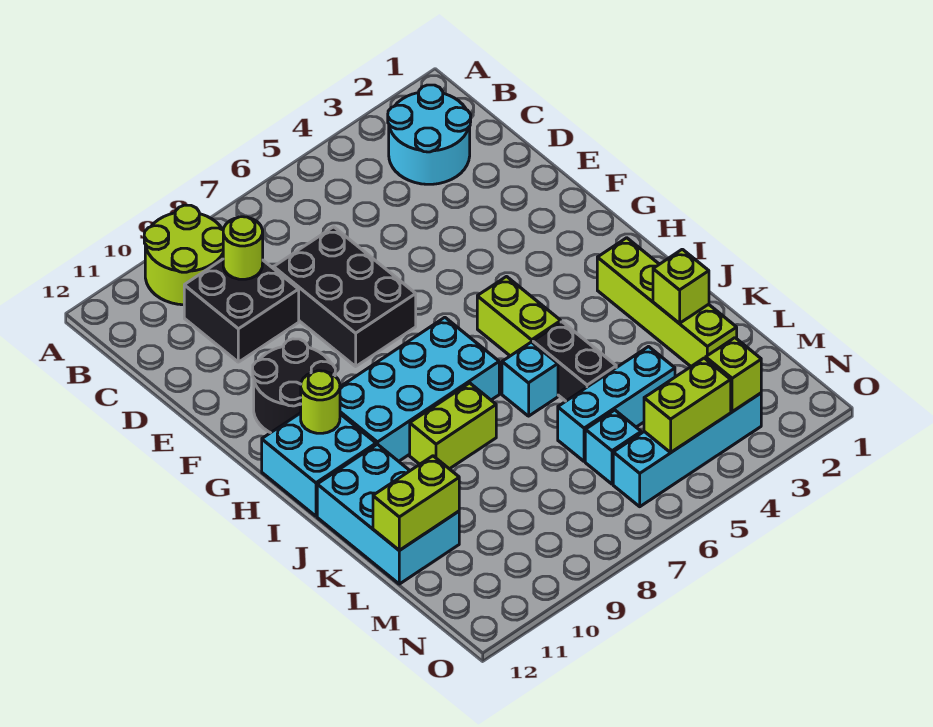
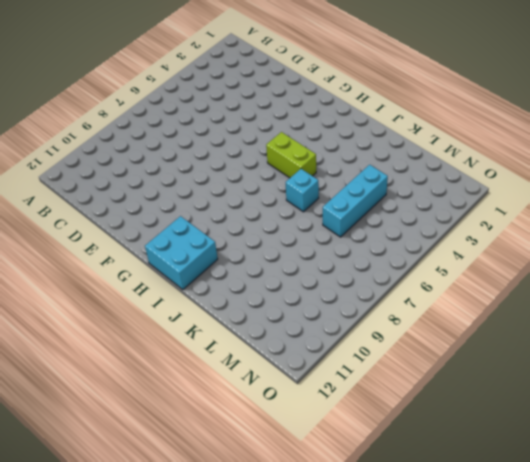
none -> lime round brick A9:B10 level 1
none -> cyan round brick B2:C3 level 1
none -> black brick C9:D10 level 1

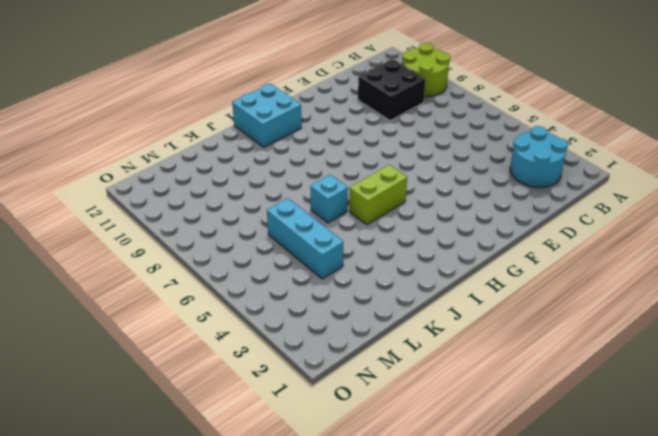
none -> black brick D7:F8 level 1
none -> black round brick F10:G11 level 1
none -> cyan brick H7:I10 level 1

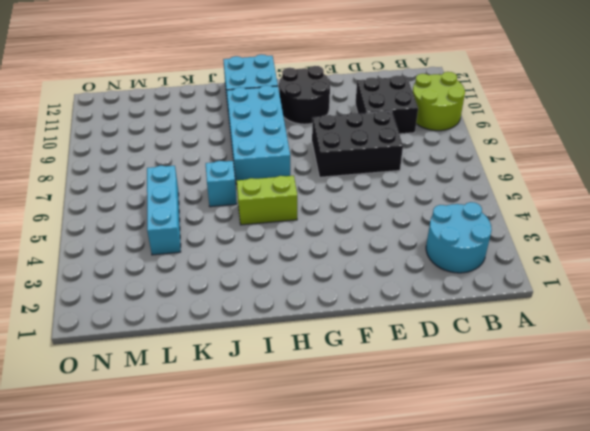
none -> lime brick I2:L2 level 1
none -> black brick J5:K5 level 1
none -> lime brick J8:J9 level 1

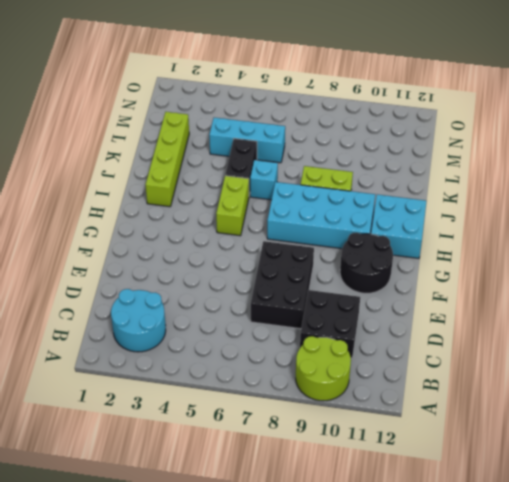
none -> cyan brick J11:L12 level 1
none -> cyan brick M6 level 1
none -> cyan brick N3:N6 level 1

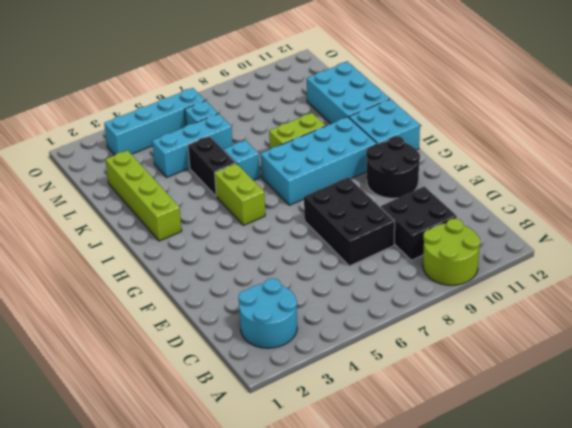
none -> lime round brick C9 level 2
none -> lime round brick H11 level 2
none -> lime brick K2 level 2

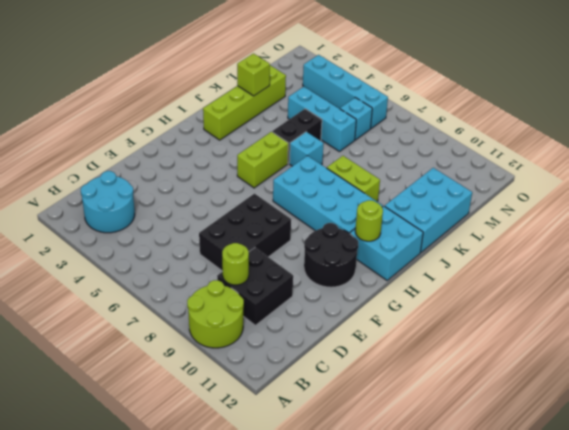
none -> lime brick L11:L12 level 2
none -> lime brick N3 level 2
none -> lime brick N4:N5 level 2

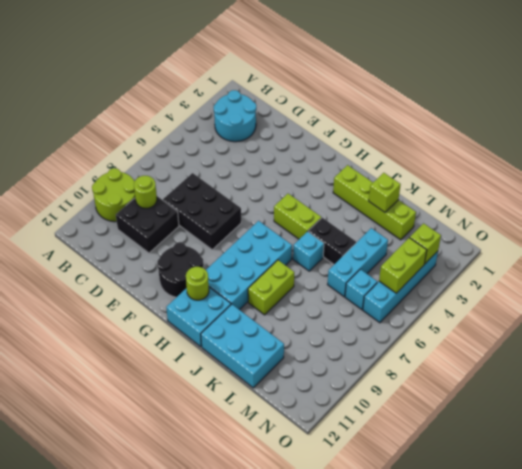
none -> lime brick L11:L12 level 2

